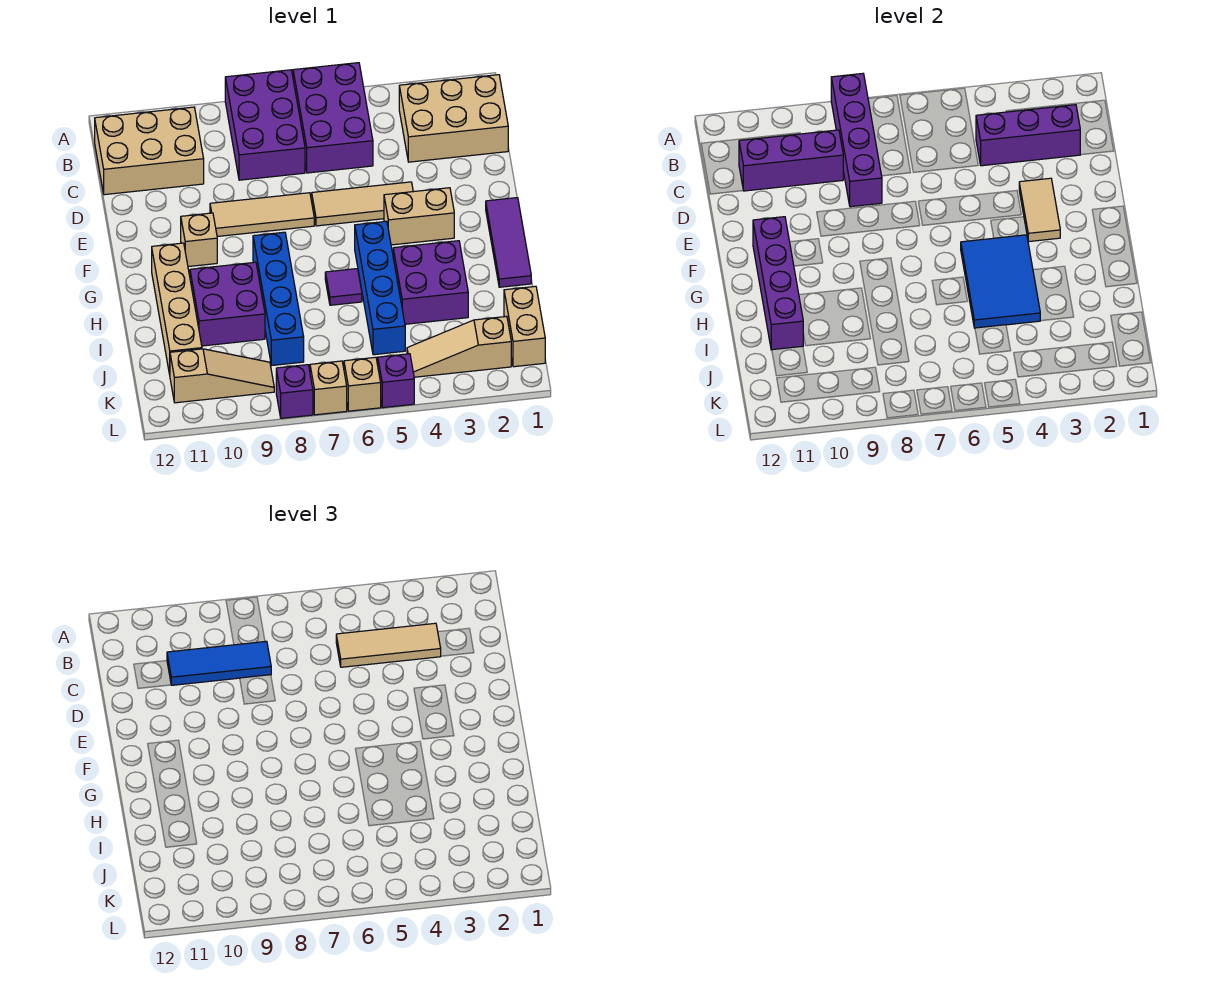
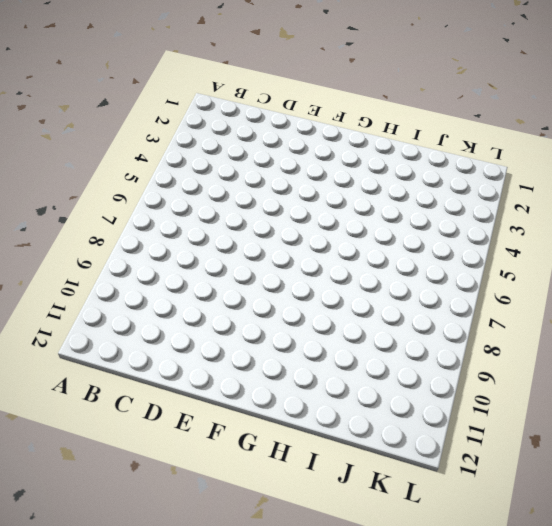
none -> purple brick A5:C6 level 1
none -> purple brick A7:C8 level 1
none -> tan brick B1:C3 level 1
none -> tan brick B10:C12 level 1

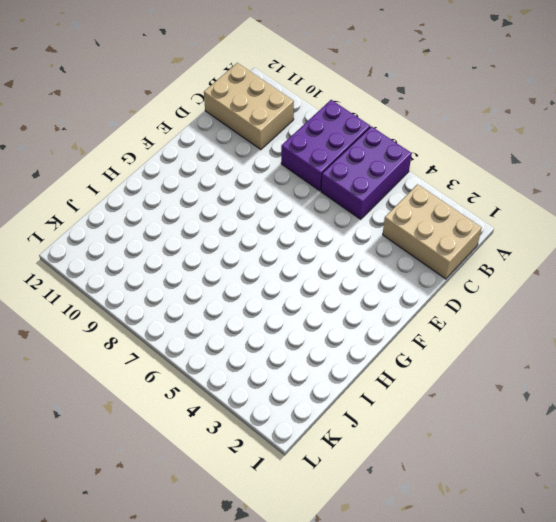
none -> tan tile E4:E6 level 1
none -> tan tile E7:E9 level 1
none -> purple tile F1:H1 level 1
none -> tan brick F3:F4 level 1

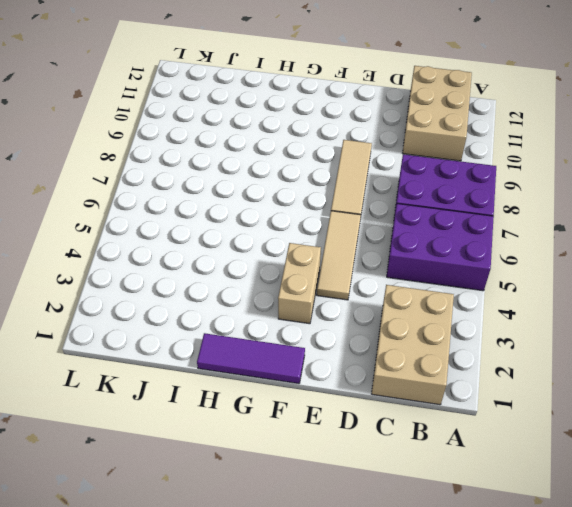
none -> tan brick F10 level 1
none -> blue brick G5:J5 level 1
none -> blue brick G8:J8 level 1
none -> tan brick G11:J11 level 1

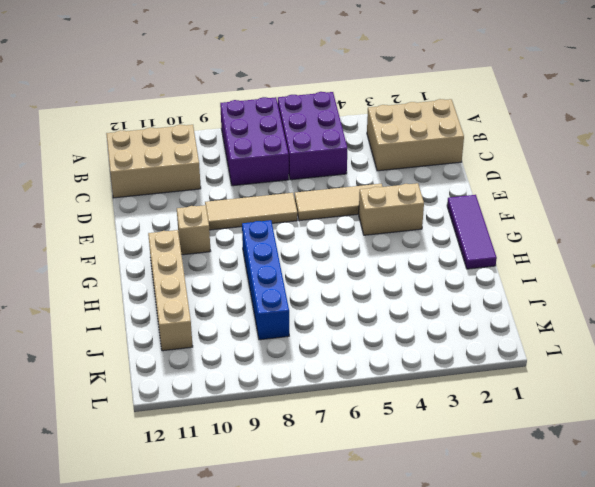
none -> blue brick G5:J5 level 1
none -> purple brick H3:I4 level 1
none -> purple tile H6 level 1
none -> purple brick H9:I10 level 1

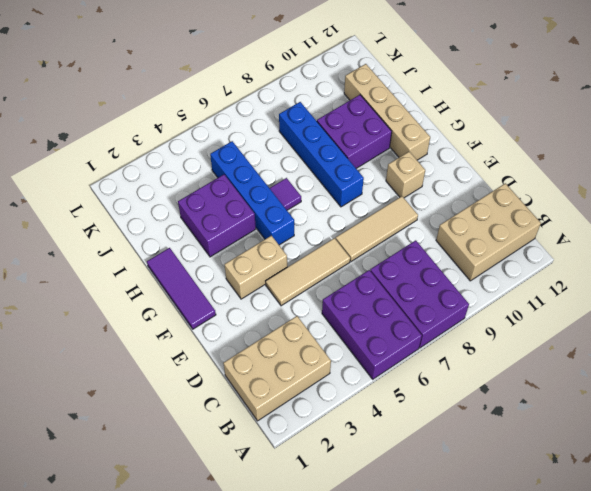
none -> tan brick J1:K1 level 1
none -> tan slope K2:K4 level 1 top 2
none -> tan slope K9:K11 level 1 top 11
none -> purple brick L5 level 1

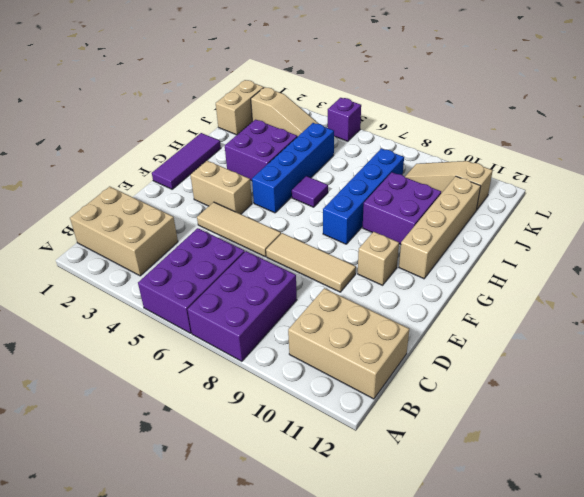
none -> tan brick L6 level 1
none -> tan brick L7 level 1
none -> purple brick L8 level 1
none -> purple brick A8:D8 level 2

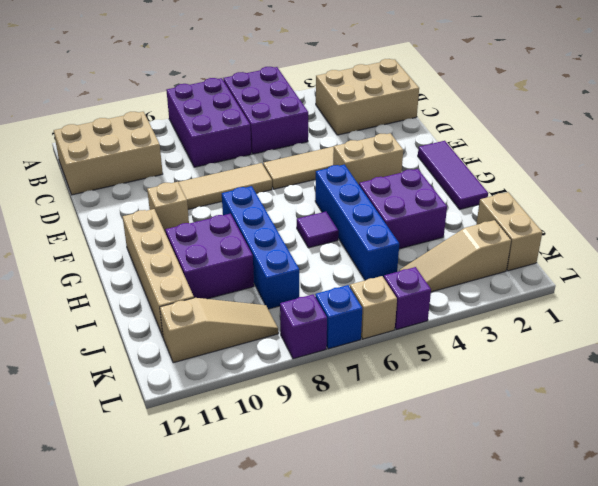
blue brick L7 level 1 -> tan brick L7 level 1
none -> purple brick A8:D8 level 2
none -> purple brick C2:C4 level 2
none -> purple brick C9:C11 level 2
none -> tan tile E3:F3 level 2

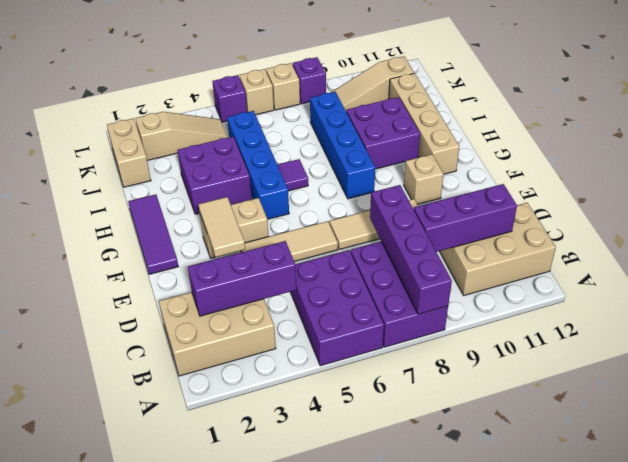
none -> purple brick F11:I11 level 2
none -> blue tile G4:I5 level 2
none -> tan tile C3:C5 level 3
none -> blue tile C8:C10 level 3

